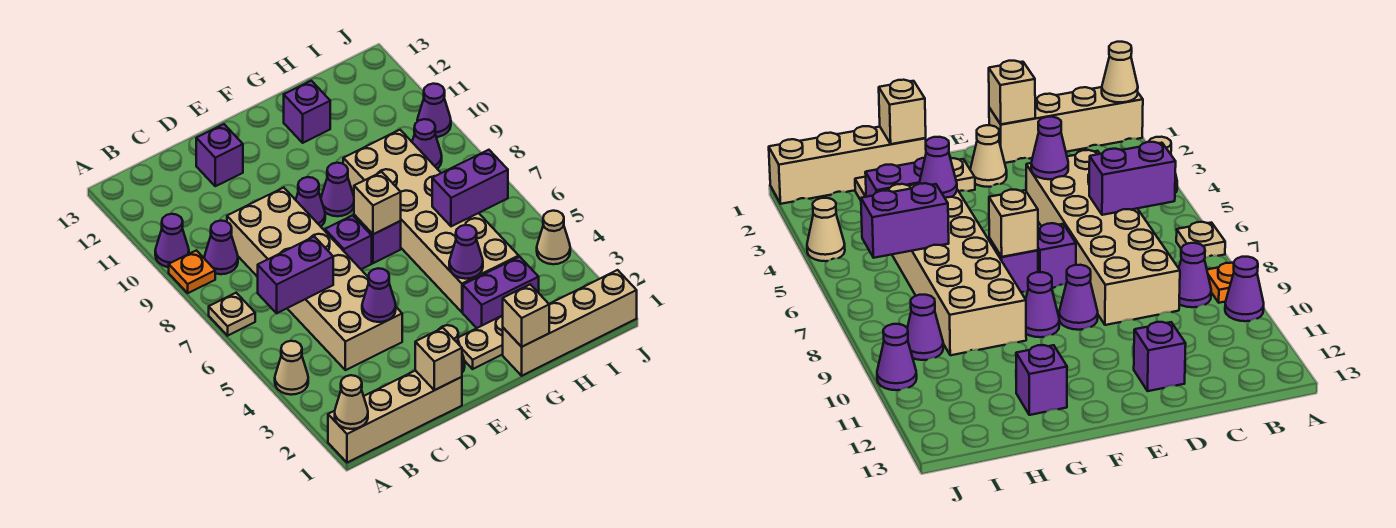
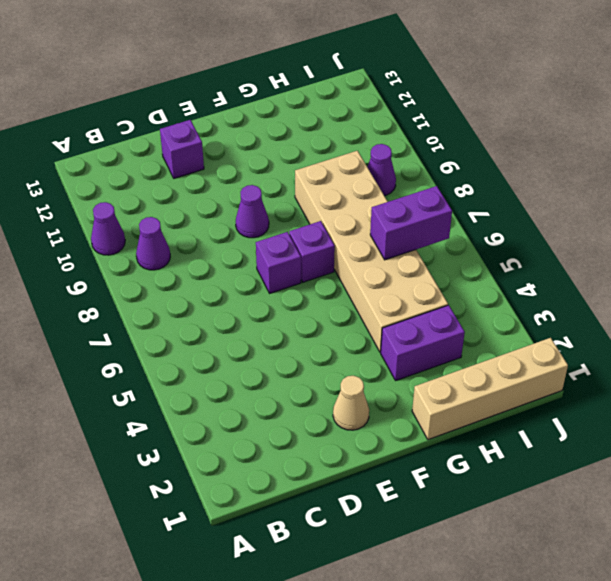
none -> tan brick A1:D1 level 1
none -> tan cone A4 level 1
none -> tan plate A7 level 1

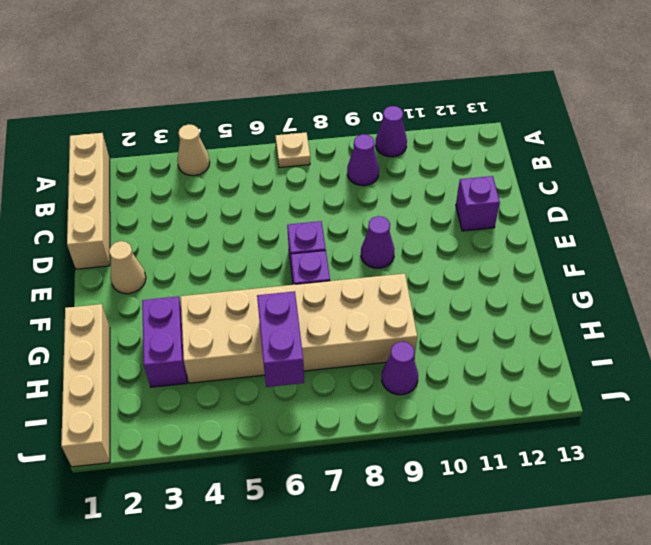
none -> orange plate A9 level 1
none -> tan brick C4:D9 level 1
none -> tan plate F2:H2 level 1

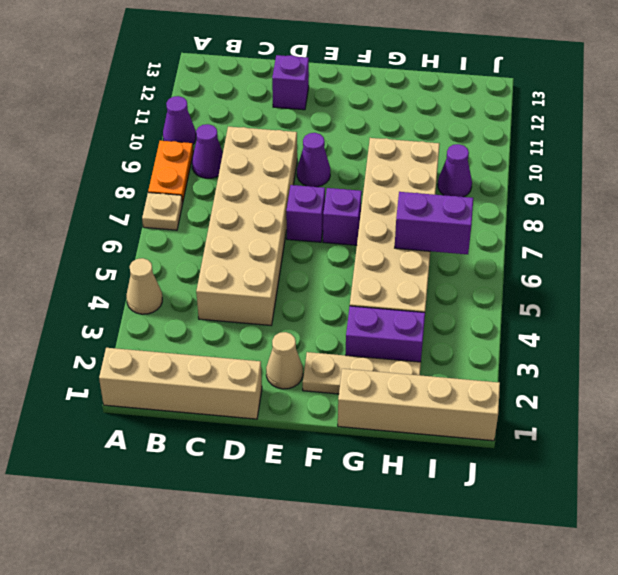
orange plate A8:A9 level 1 -> orange plate A9 level 1
none -> purple cone F9 level 1
none -> purple brick G12 level 1
none -> tan cone J4 level 1

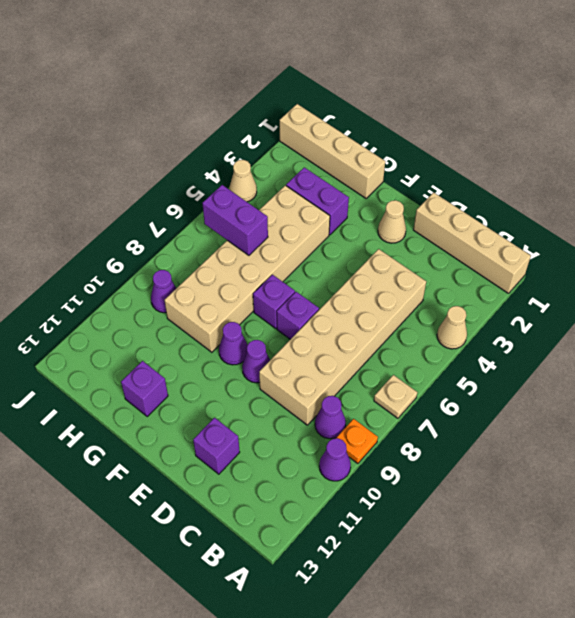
none -> tan plate F2:H2 level 1
none -> purple cone J10 level 1
none -> tan cone A1 level 2

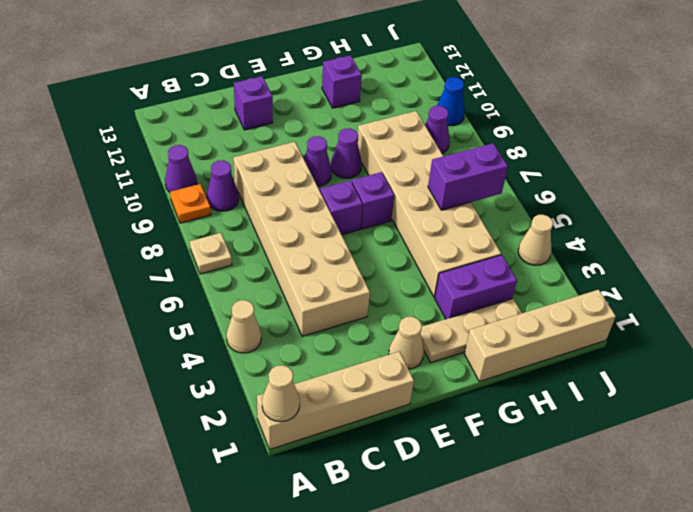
blue cone J10 level 1 -> purple cone J10 level 1
none -> purple brick B6:C6 level 2
none -> tan brick D1 level 2
none -> purple cone D4 level 2

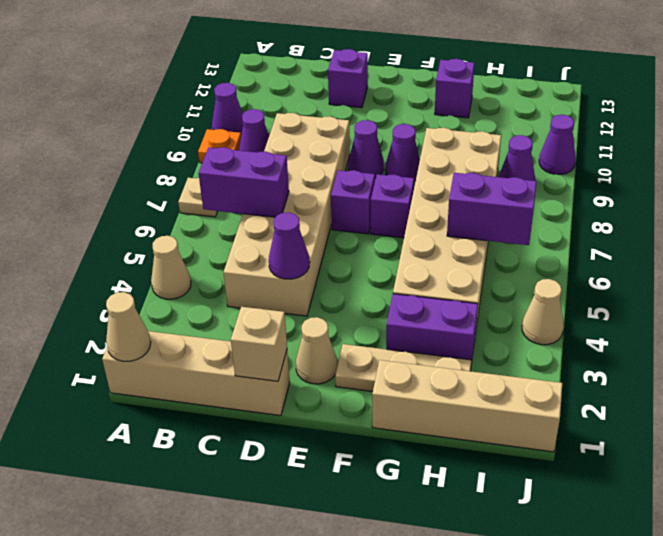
none -> tan brick F7 level 2
none -> tan brick G1 level 2
none -> purple cone G4 level 2

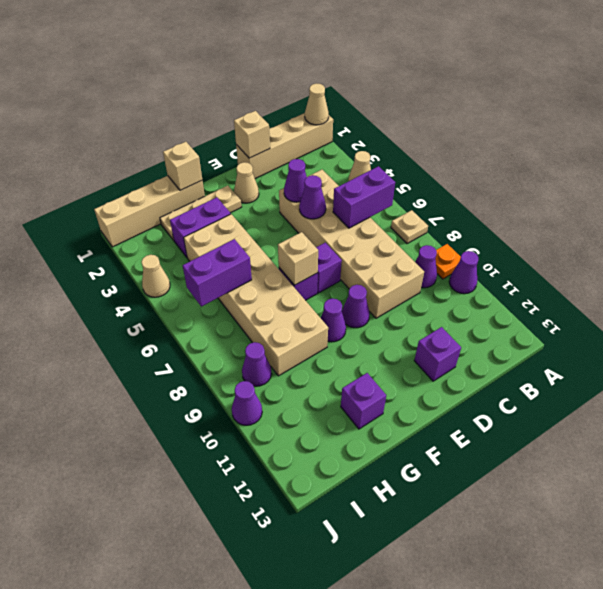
purple cone D5 level 2 -> purple cone G4 level 2

